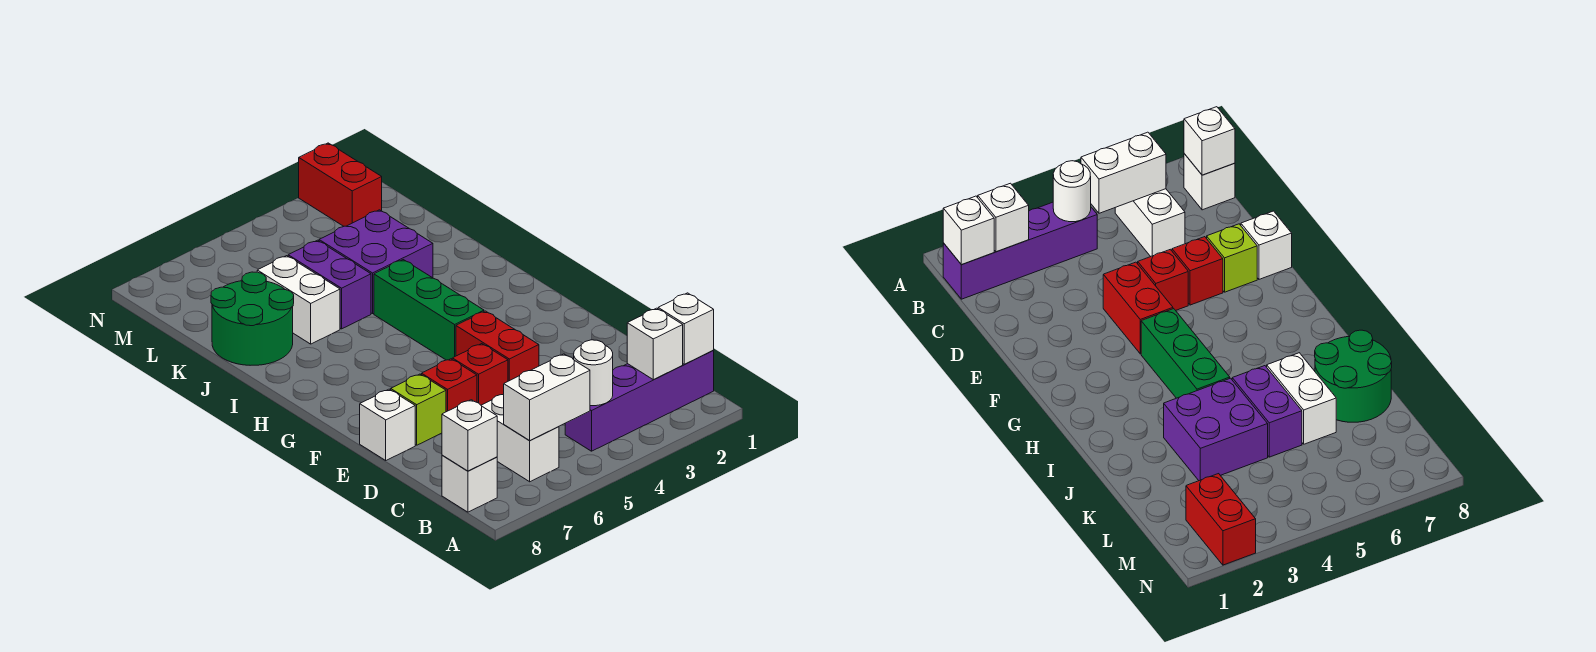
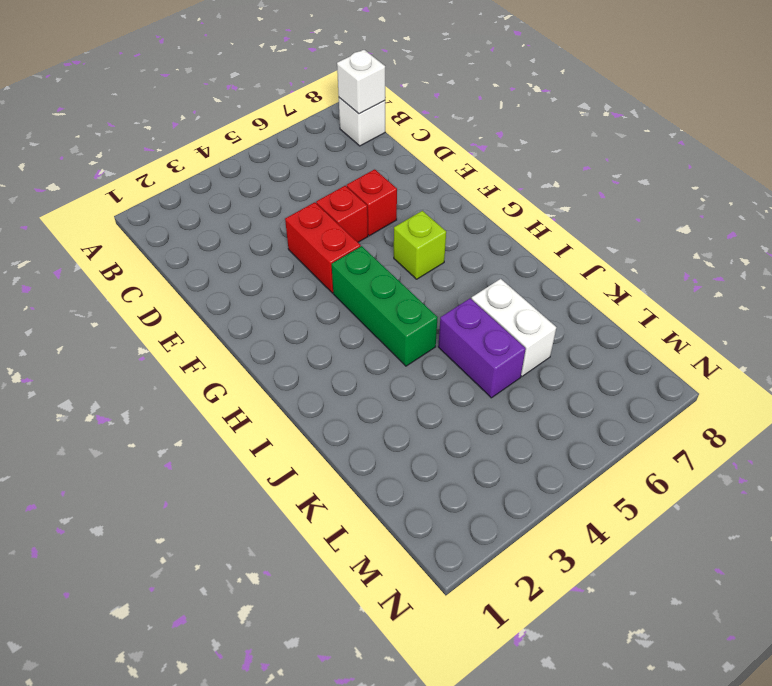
lime brick G6 level 1 -> lime brick E7 level 1
none -> purple brick B1:B4 level 1
none -> white brick B6:C6 level 1
none -> white brick E8 level 1

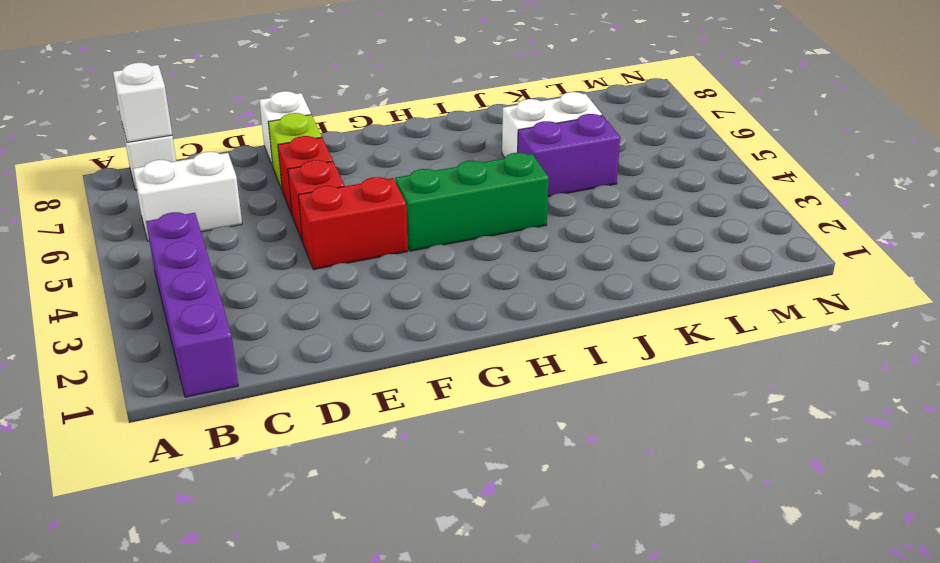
none -> purple brick J3:K4 level 1
none -> green round brick J7:K8 level 1
none -> red brick M2:N2 level 1

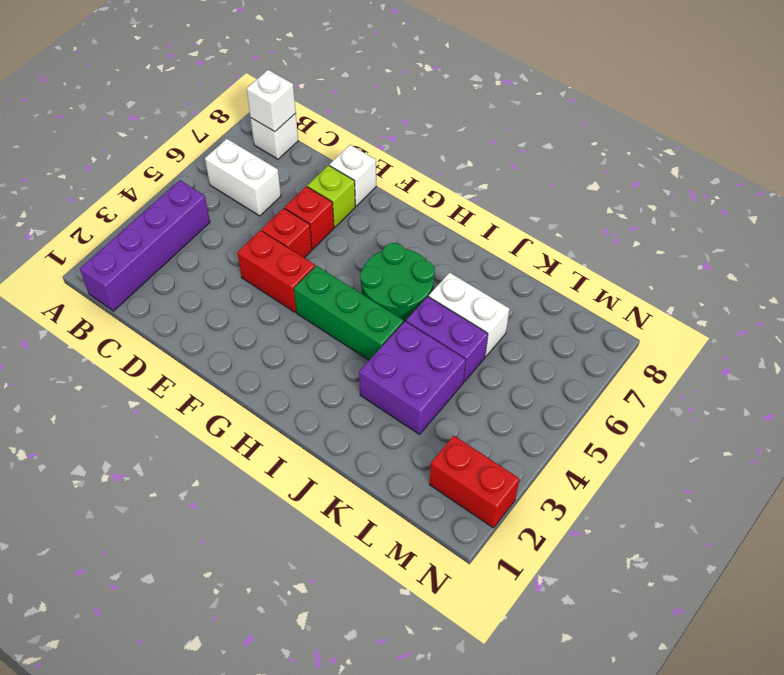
green round brick H5:I6 level 1 -> green round brick J7:K8 level 1
none -> white brick B1 level 2
none -> white brick B2 level 2
none -> white round brick B4 level 2

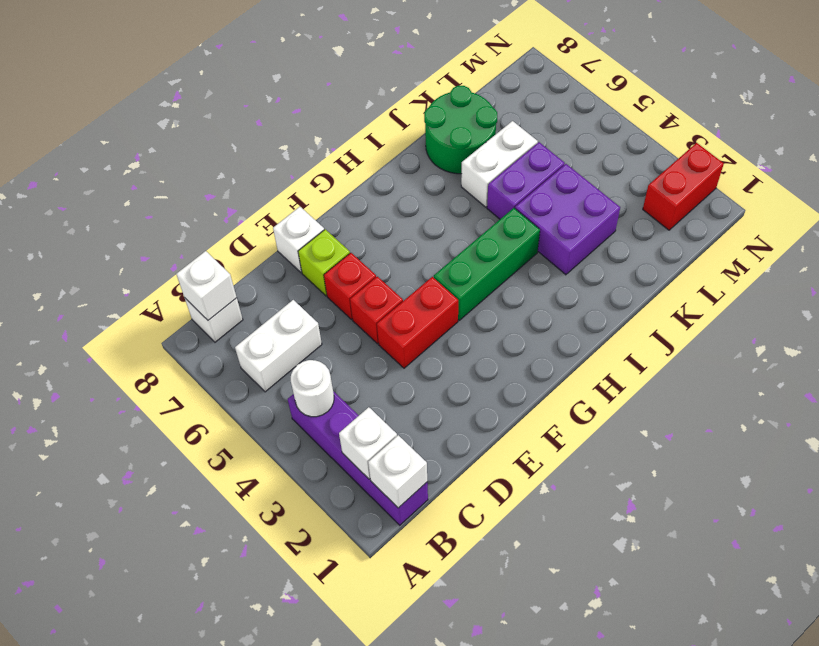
none -> white brick B5:B6 level 2

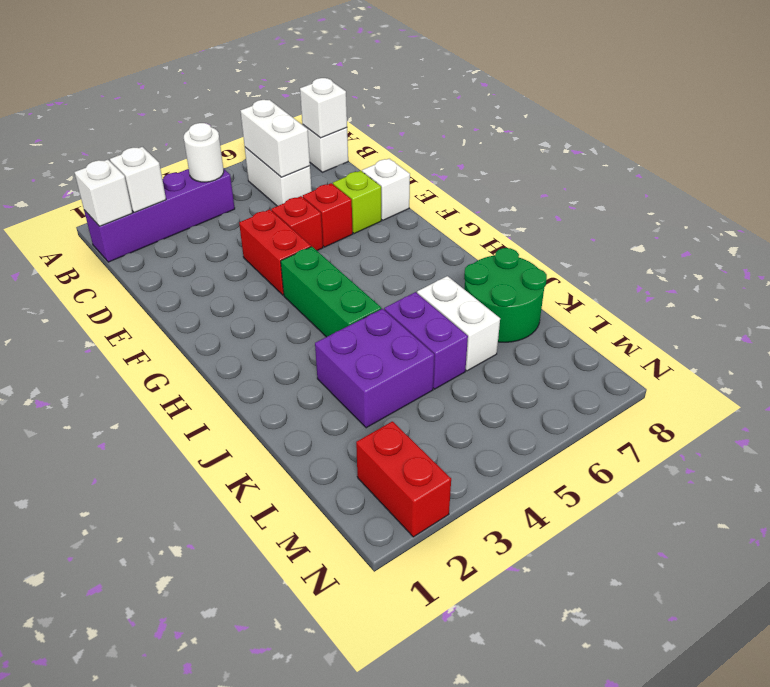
white brick B6:C6 level 2 -> white brick B5:B6 level 2

